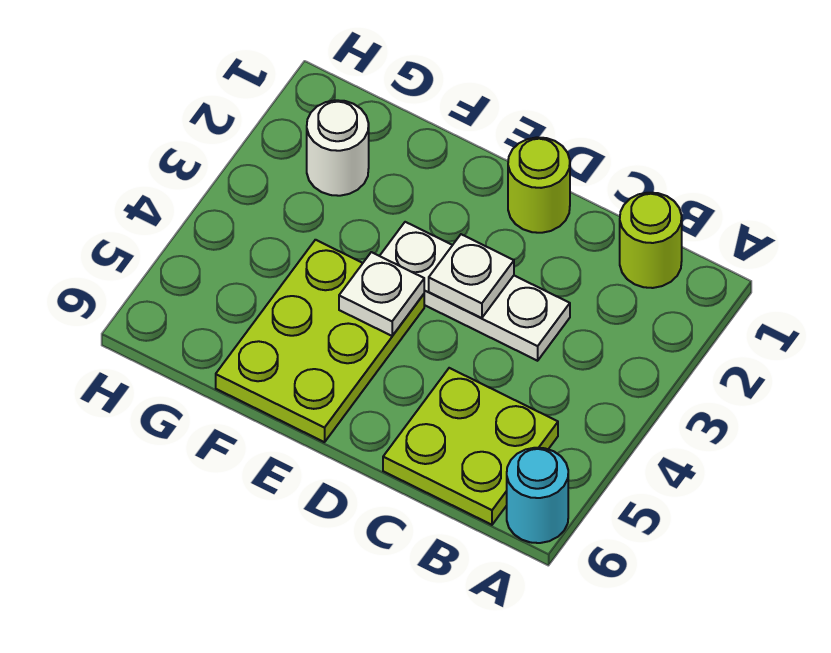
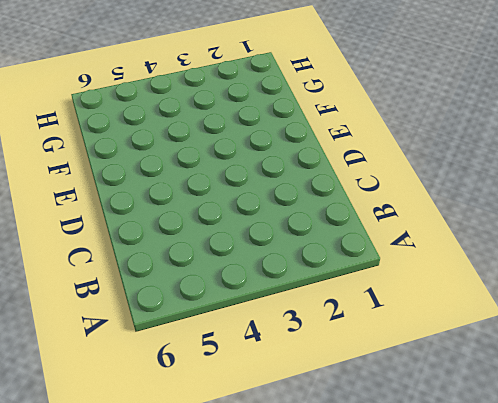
none -> cyan round brick A6 level 1
none -> lime round brick B1 level 1

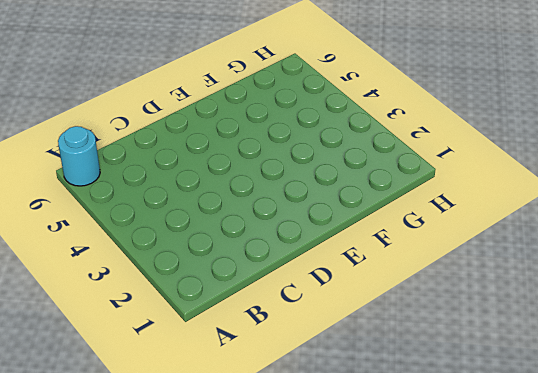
none -> lime round brick B1 level 1
none -> lime plate B5:C6 level 1

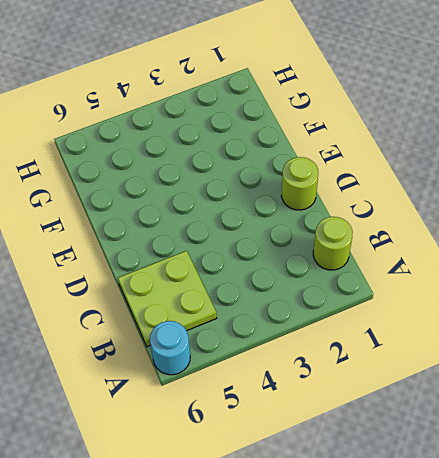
none -> white plate C3:E3 level 1
none -> lime plate E4:F6 level 1

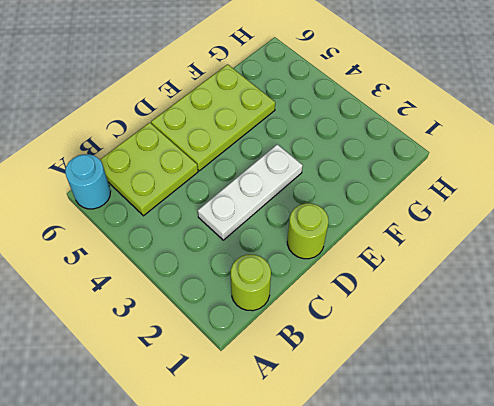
lime plate D5:F6 level 1 -> lime plate E4:F6 level 1
none -> white round brick G2 level 1
none -> white plate D3 level 2

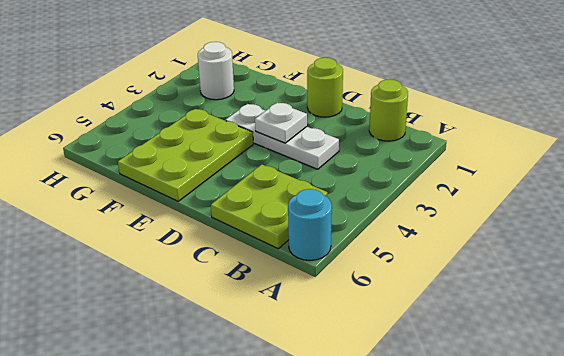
none -> white plate E4 level 2

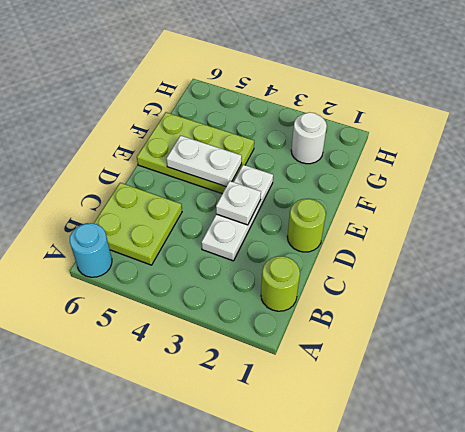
white plate E4:E5 level 2 -> white plate E4 level 2

